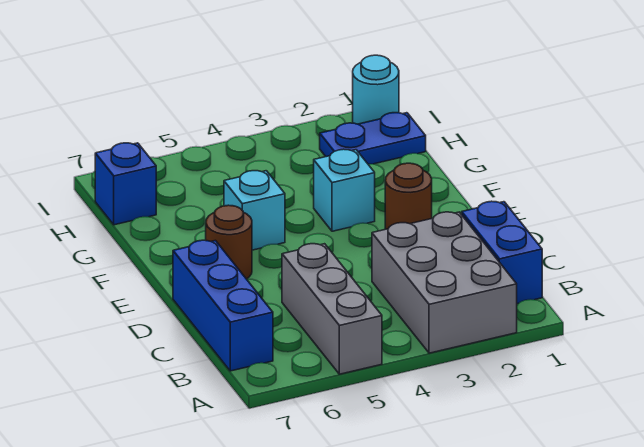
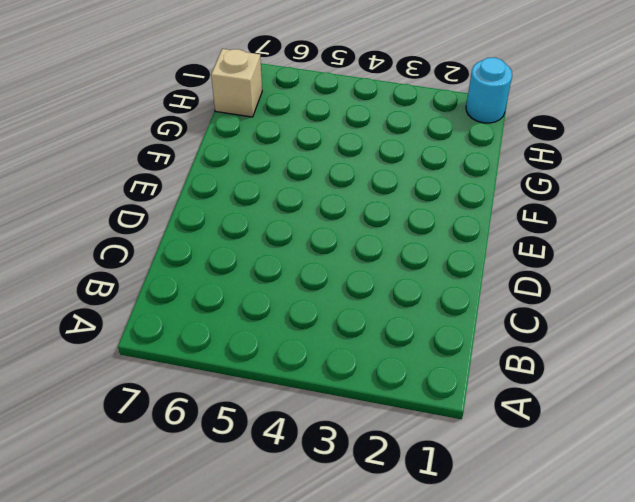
tan brick H7 level 1 -> blue brick H7 level 1
none -> grey brick A2:C3 level 1
none -> grey brick A5:C5 level 1

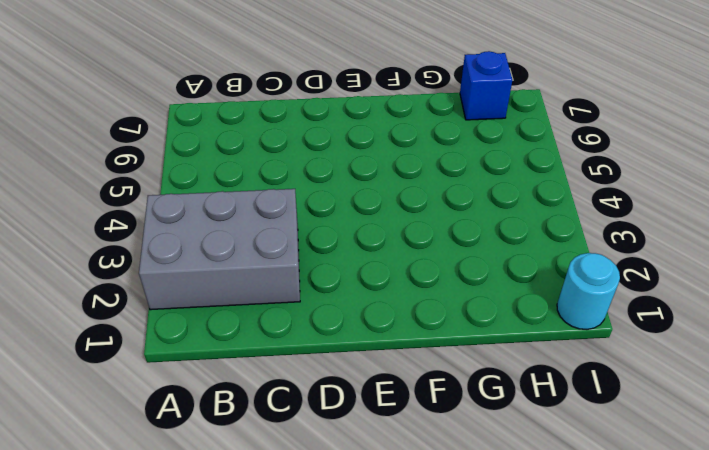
none -> grey brick A5:C5 level 1
none -> blue brick B1:C1 level 1

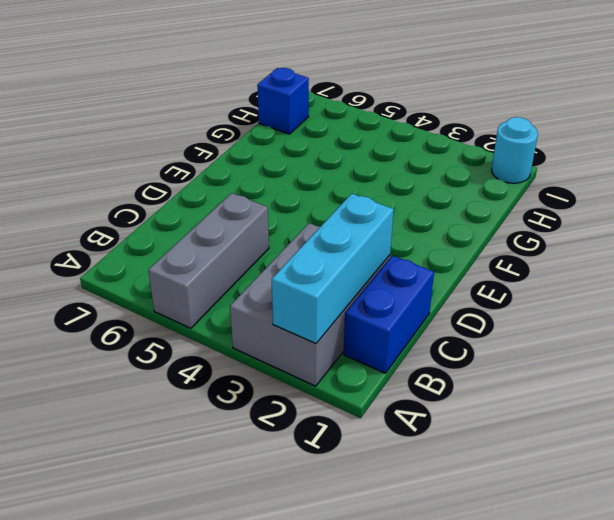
cyan brick A2:C2 level 2 -> none
none -> blue brick B7:D7 level 1
none -> brown round brick E2 level 1

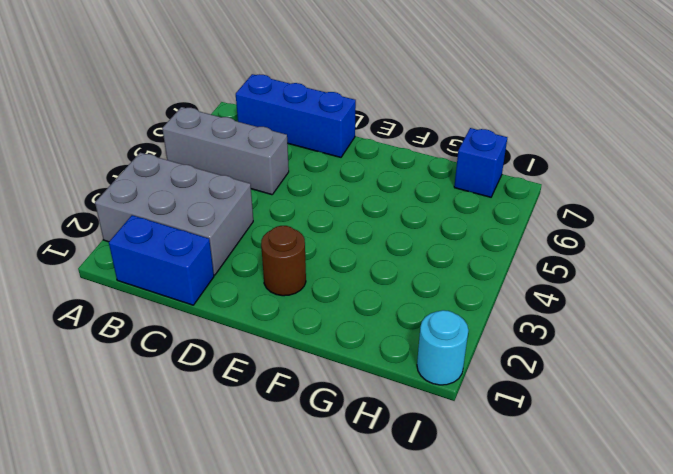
none -> brown round brick E6 level 1
none -> cyan brick F3 level 1

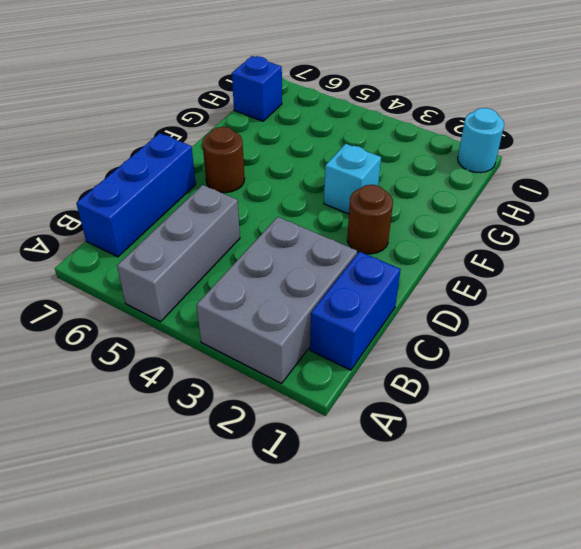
none -> cyan brick F5 level 1
none -> blue plate H1:H2 level 1

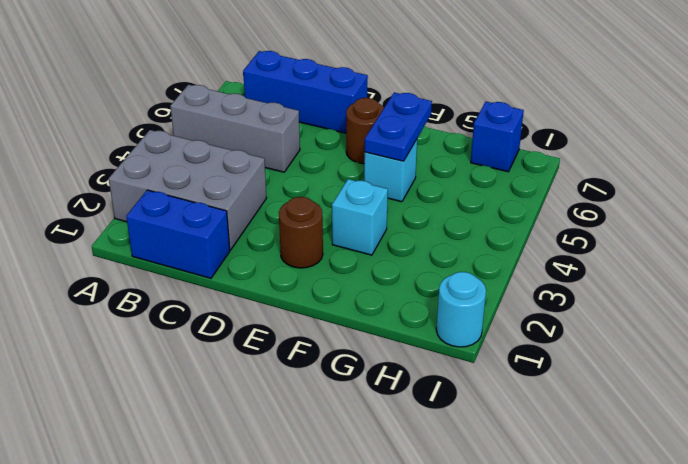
blue plate F5:F6 level 2 -> blue plate H1:H2 level 1

